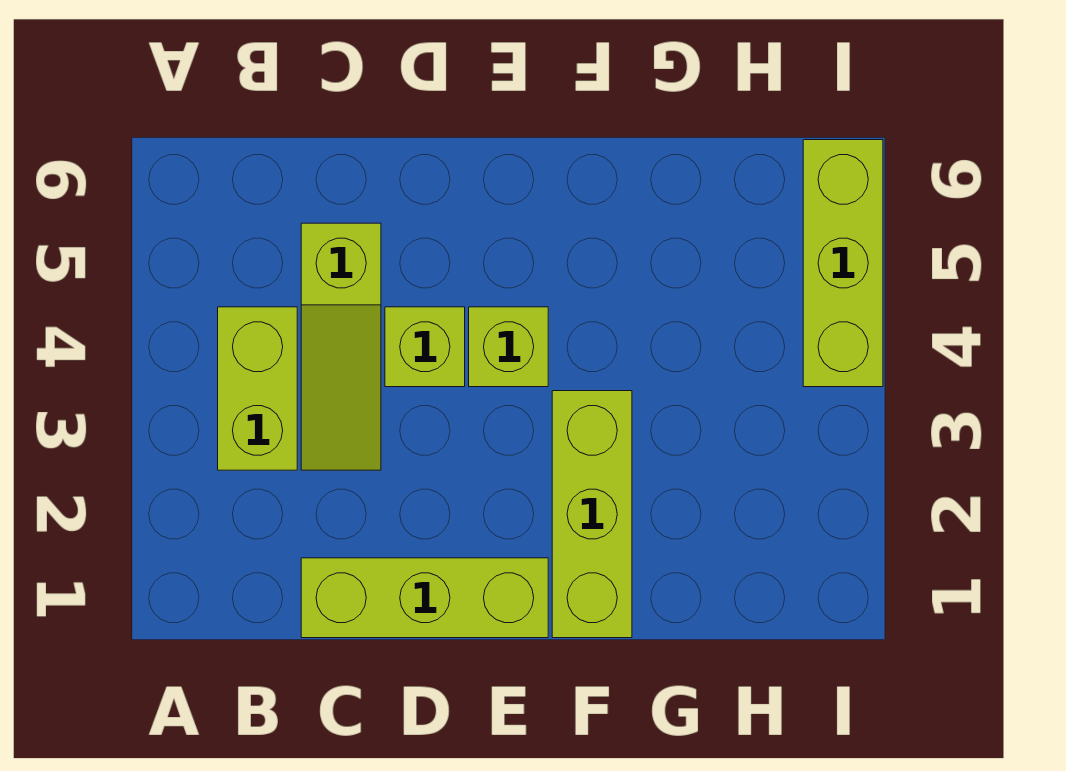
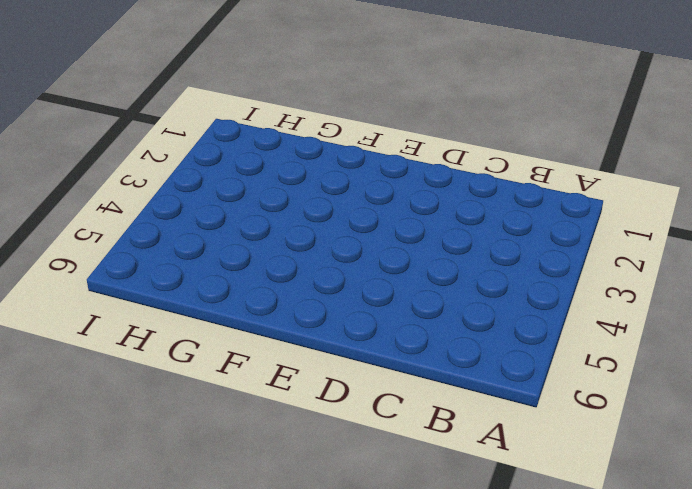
none -> lime brick B3:B4 level 1
none -> lime brick C1:E1 level 1

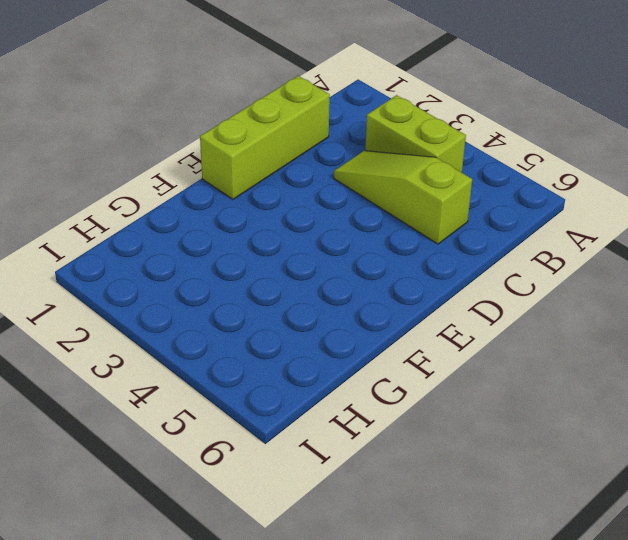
none -> lime brick D4 level 1
none -> lime brick E4 level 1

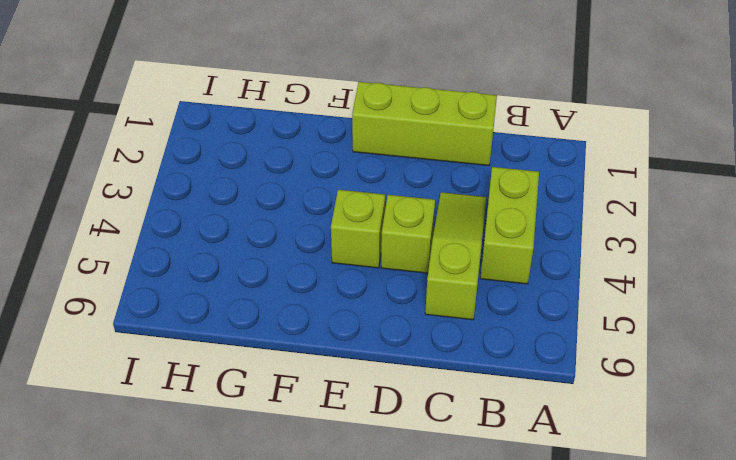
none -> lime brick F1:F3 level 1
none -> lime brick I4:I6 level 1

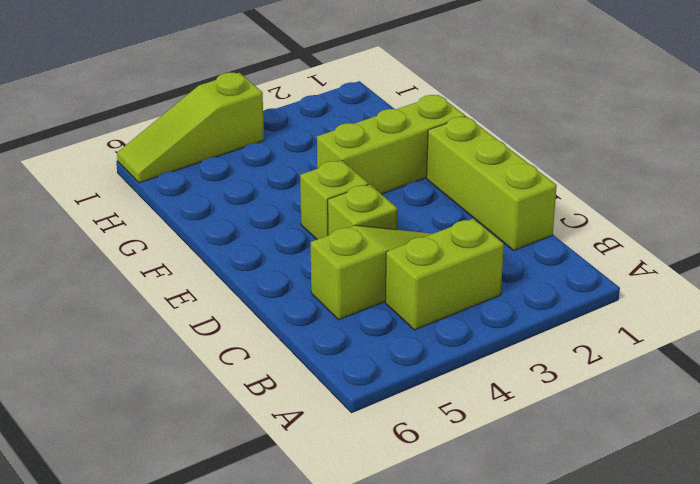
lime slope I4:I6 level 1 top 4 -> lime brick I4:I6 level 1

